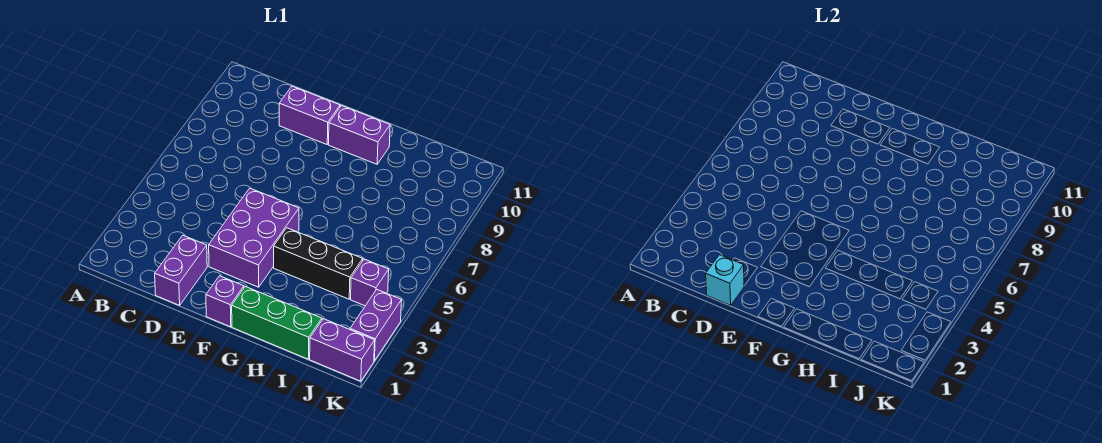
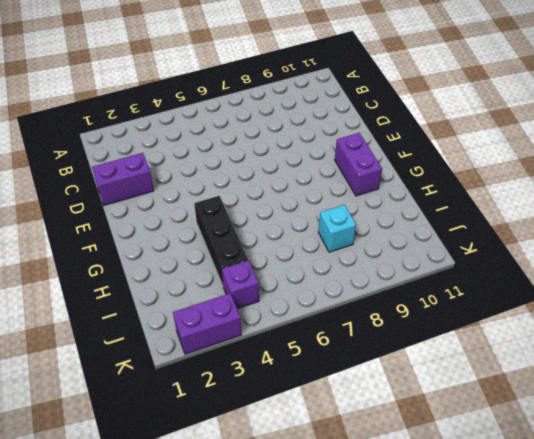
cyan brick I8 level 1 -> cyan brick D1 level 2
none -> purple brick D10:E10 level 1
none -> purple brick E3:F5 level 1

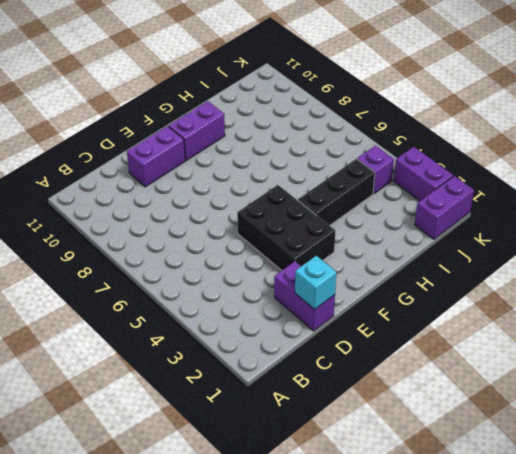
black brick E3:F5 level 1 -> purple brick E3:F5 level 1
none -> purple brick F1 level 1
none -> green brick G1:I1 level 1

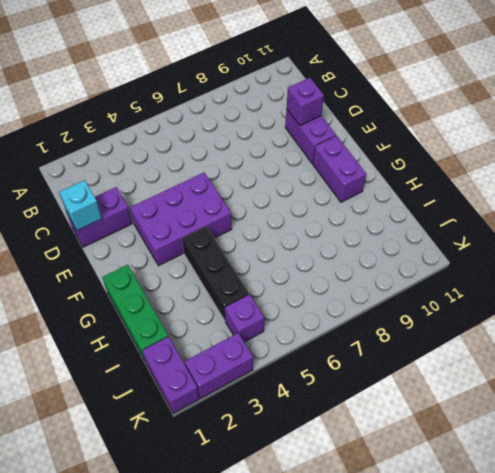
purple brick D10 level 2 -> purple brick F1 level 1

